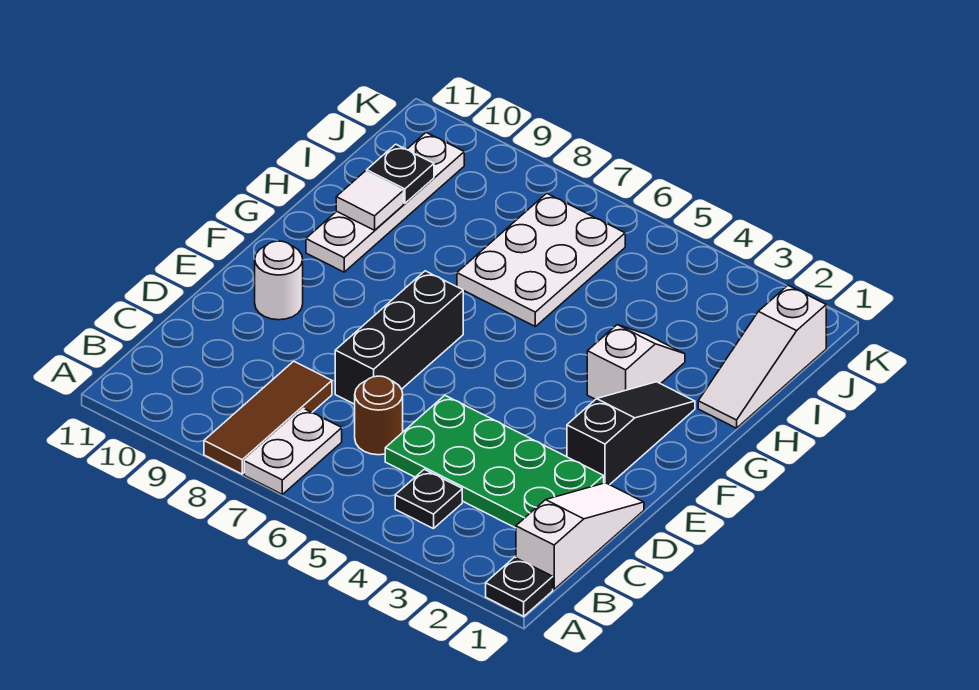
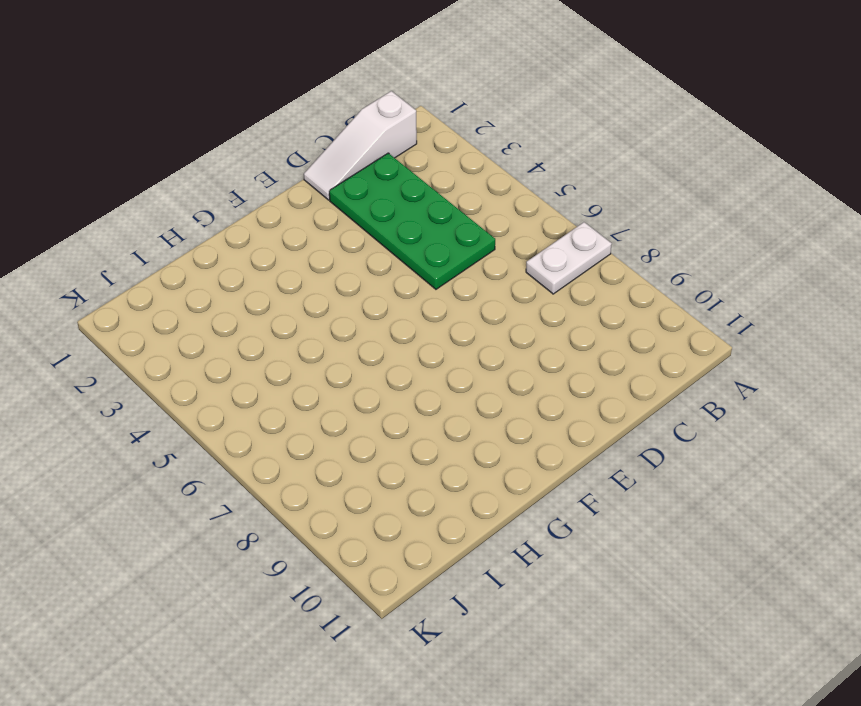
none -> black plate A1 level 1
none -> brown tile A8:C8 level 1
none -> black plate B4 level 1

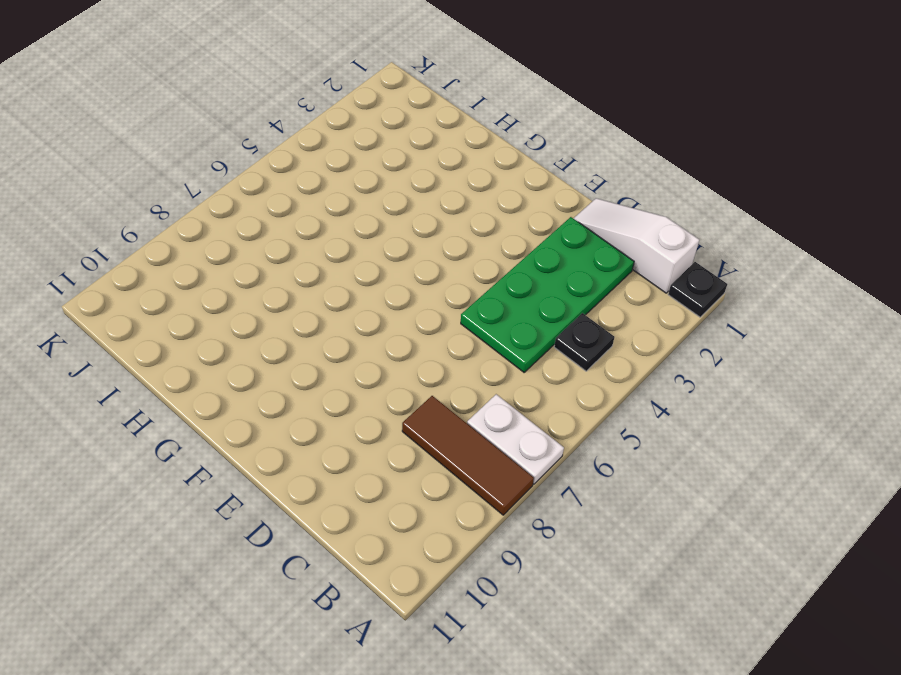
none -> brown round brick C6 level 1
none -> black brick D7:F7 level 1
none -> black slope E2:G2 level 1 top E

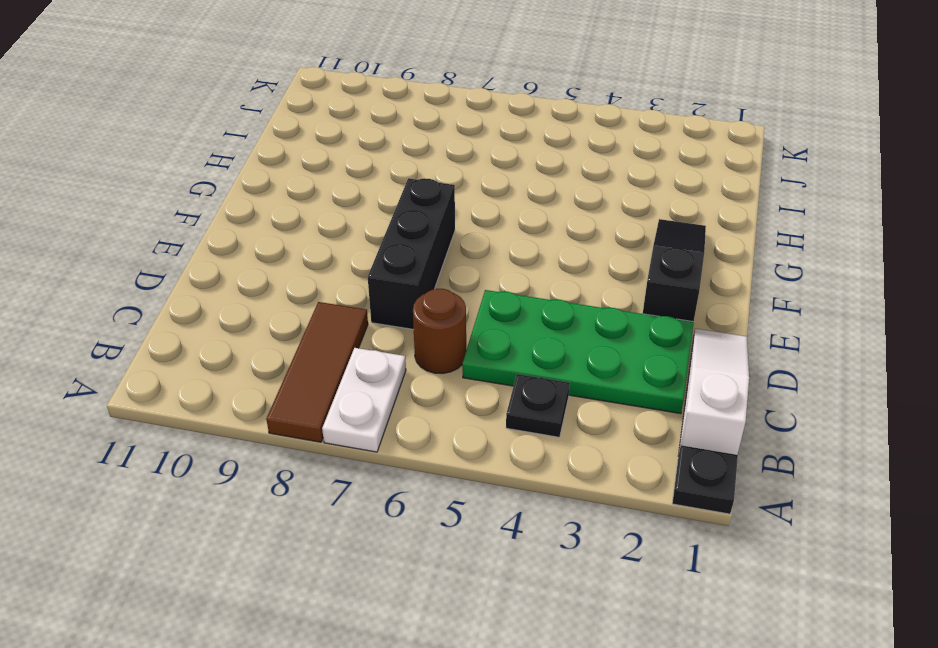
none -> white round brick E10 level 1
none -> white slope G3:H3 level 1 top G
none -> white plate G10:J10 level 1

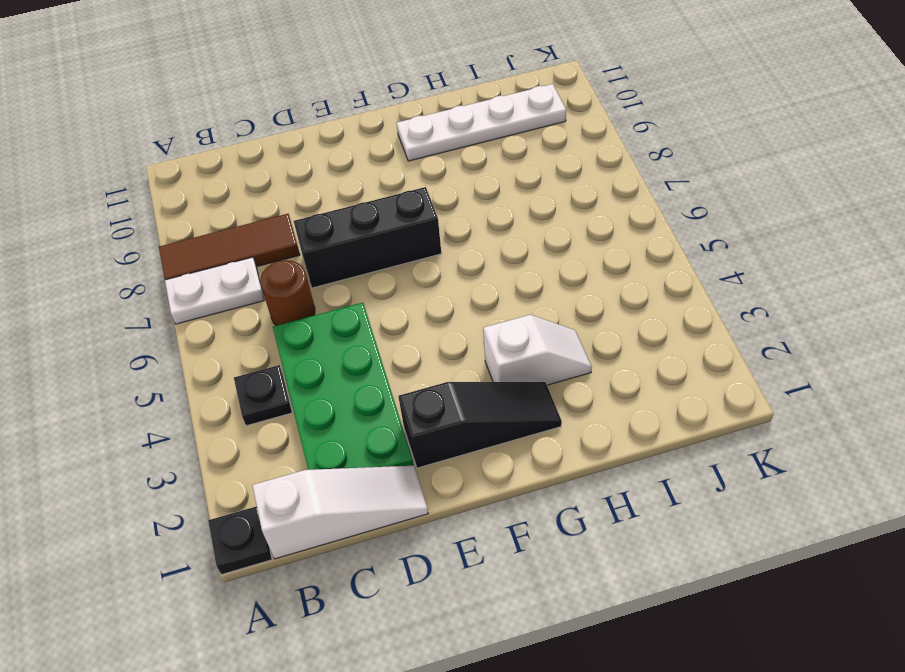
none -> white round brick E10 level 1
none -> white slope H1:J1 level 1 top J
none -> white plate H6:J7 level 1

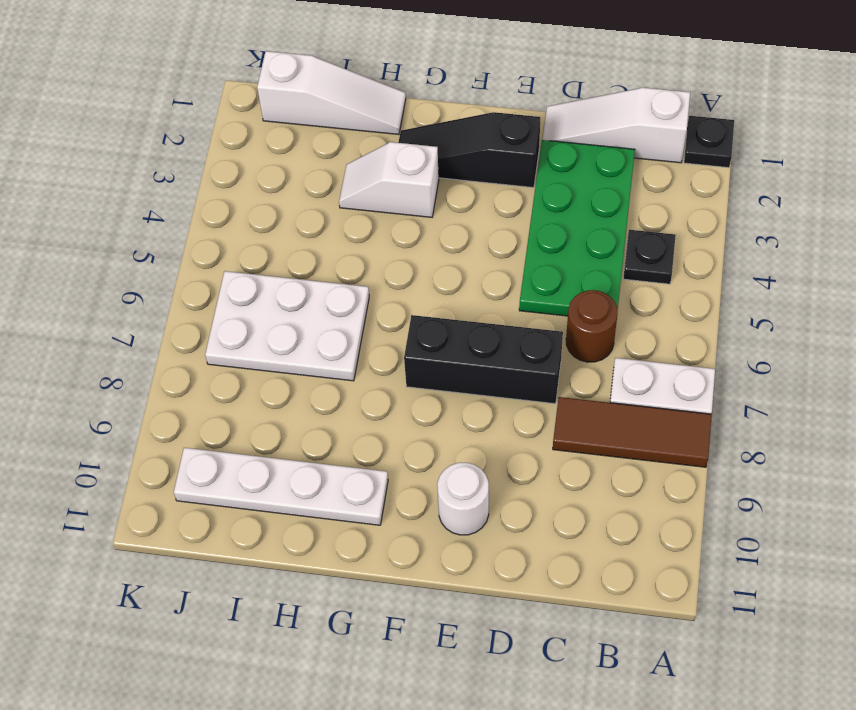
none -> white tile H10 level 2
none -> black plate I10 level 2

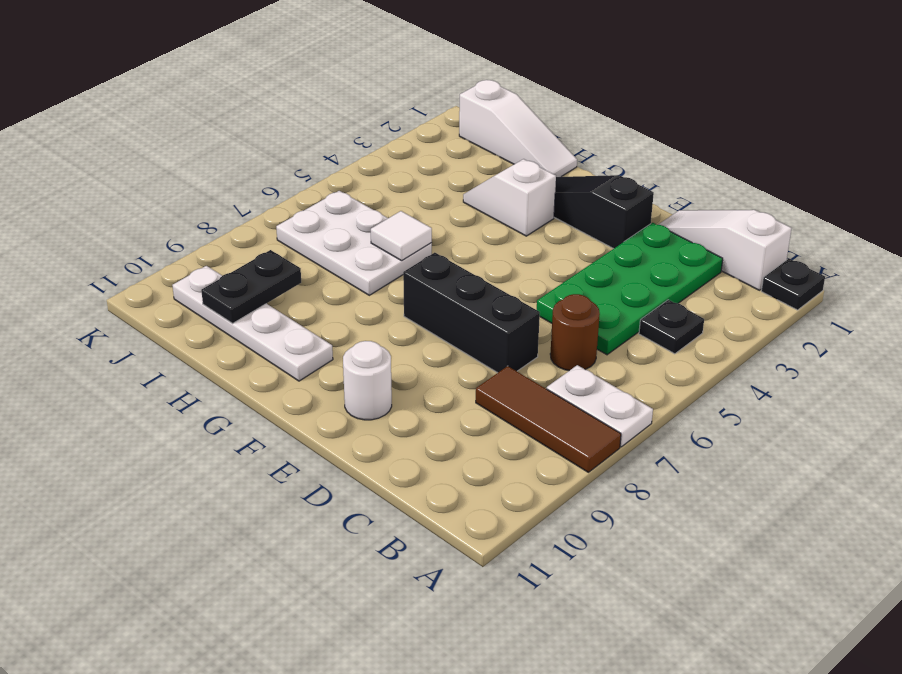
white tile H6 level 2 -> white tile H10 level 2
black plate I9:I10 level 2 -> black plate I10 level 2

